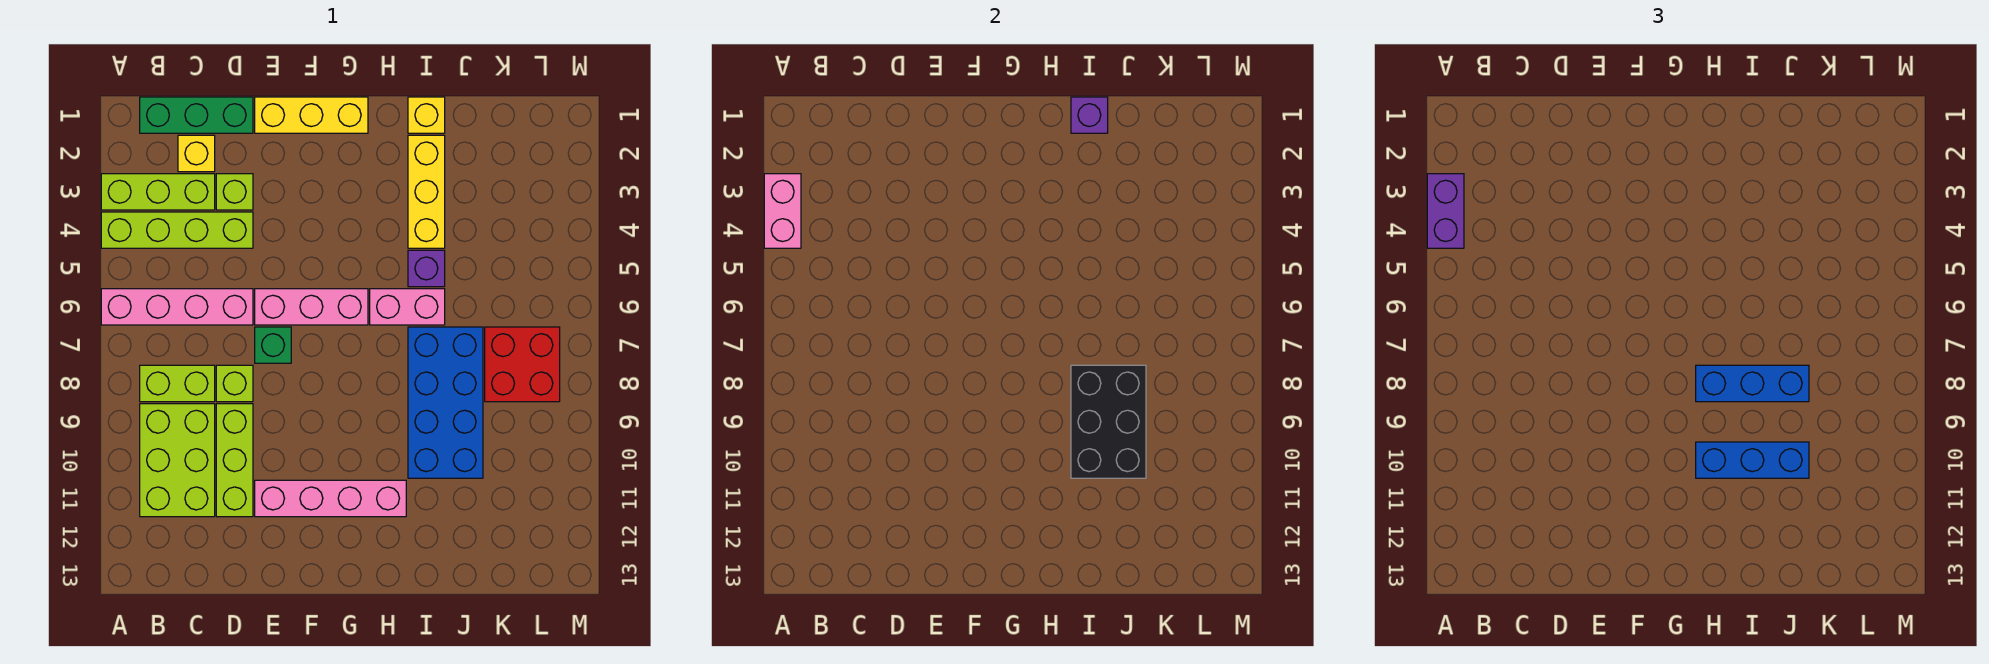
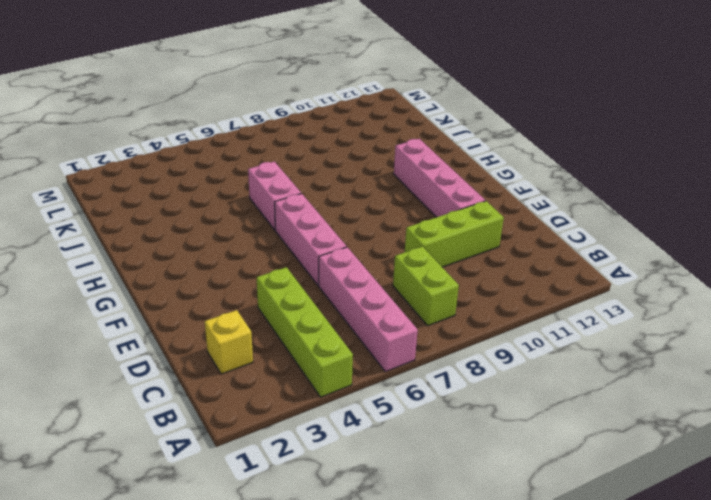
none -> lime brick A3:C3 level 1
none -> green brick B1:D1 level 1
none -> lime brick B9:C11 level 1

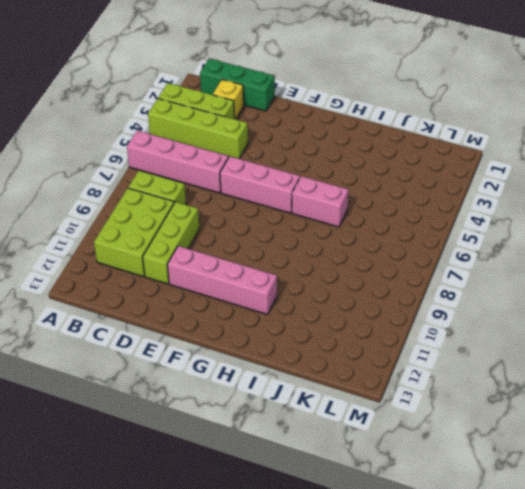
none -> lime brick D3 level 1
none -> lime brick D8 level 1
none -> yellow brick E1:G1 level 1

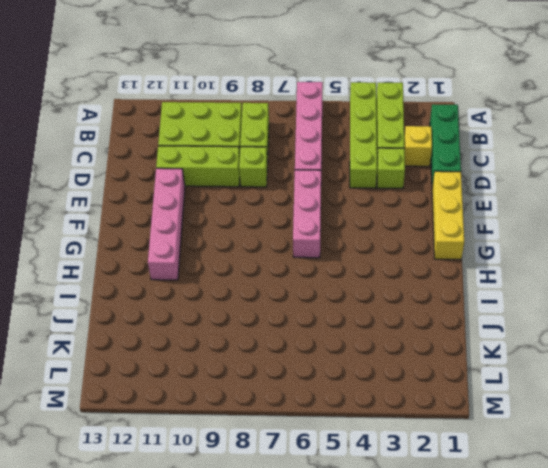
none -> green brick E7 level 1
none -> pink brick H6:I6 level 1
none -> yellow brick I1 level 1

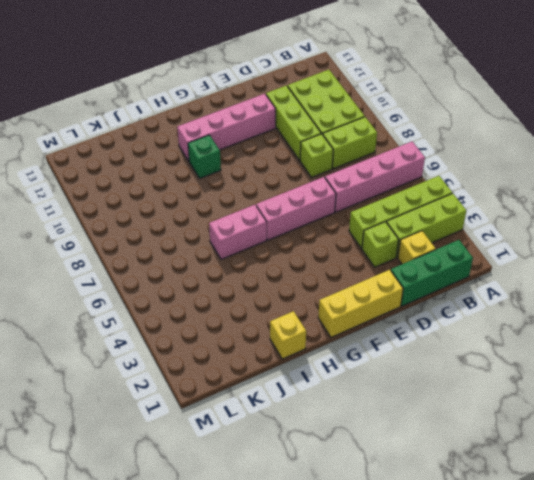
green brick H10 level 1 -> green brick E7 level 1
none -> yellow brick I2:I4 level 1
none -> purple brick I5 level 1
none -> blue brick I7:J10 level 1

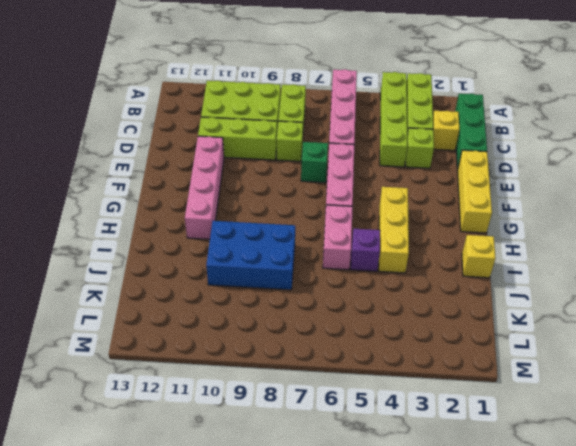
yellow brick G4:I4 level 1 -> yellow brick I2:I4 level 1
blue brick I8:J10 level 1 -> blue brick I7:J10 level 1
none -> red brick K7:L8 level 1
none -> pink brick A3:A4 level 2
none -> purple brick I1 level 2

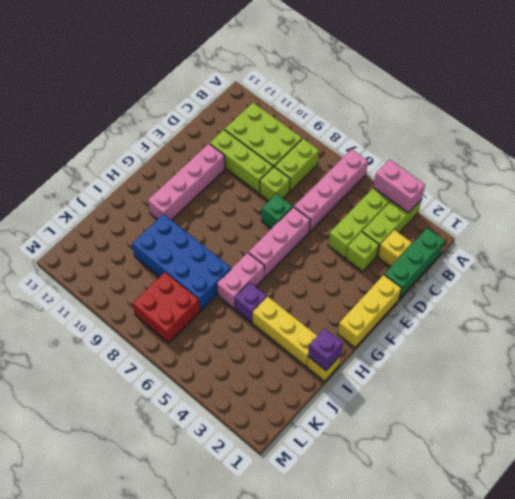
none -> black brick I8:J10 level 2
none -> purple brick A3:A4 level 3
none -> blue brick H8:J8 level 3

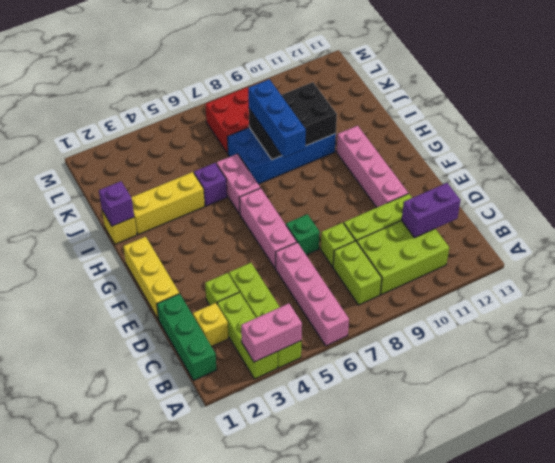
purple brick C11:C12 level 2 -> purple brick A3:A4 level 3
none -> blue brick H10:J10 level 3

